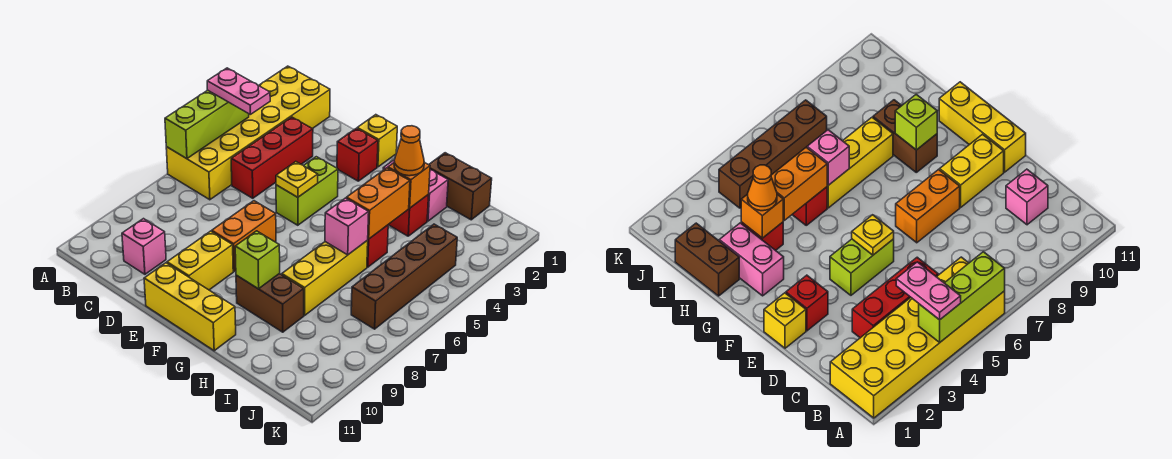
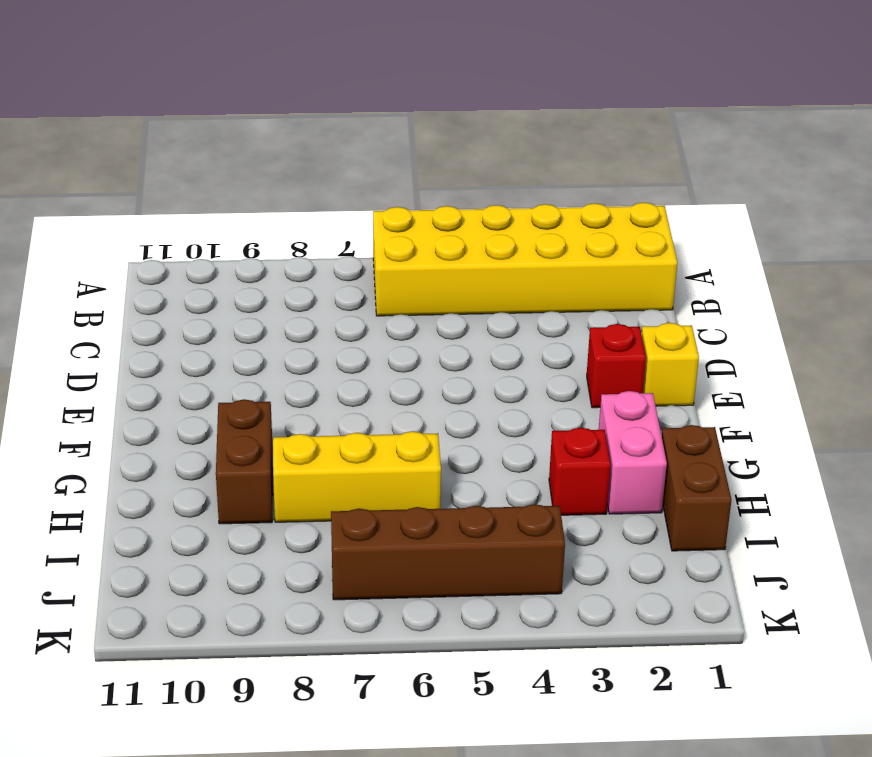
none -> red brick C3:C5 level 1
none -> pink brick C10 level 1
none -> lime brick E4:E5 level 1

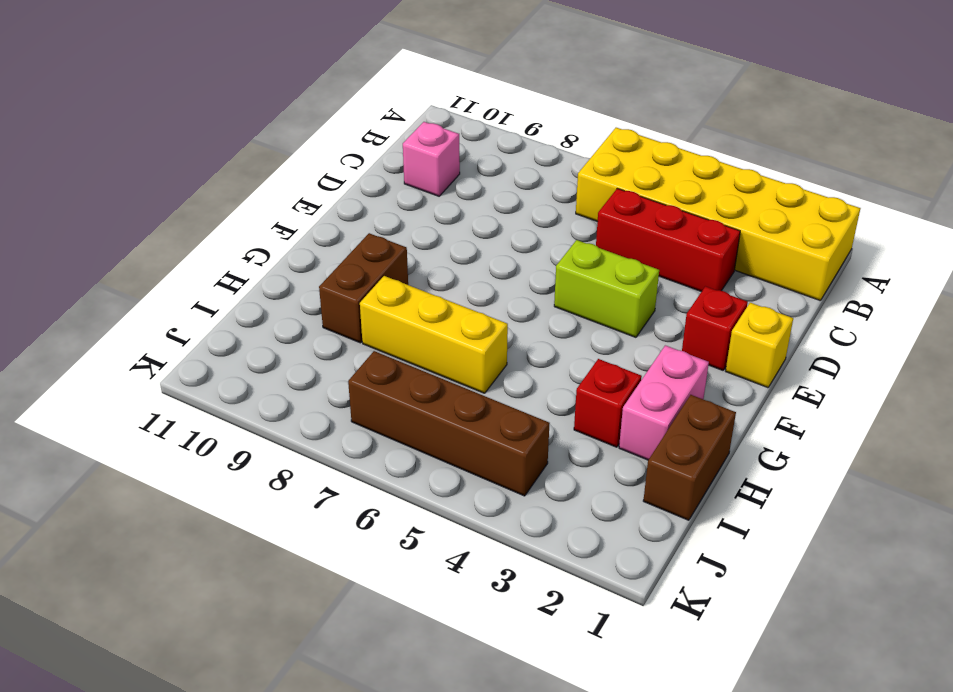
none -> orange brick E7:E8 level 1
none -> yellow brick E9:E10 level 1
none -> yellow brick E11:G11 level 1

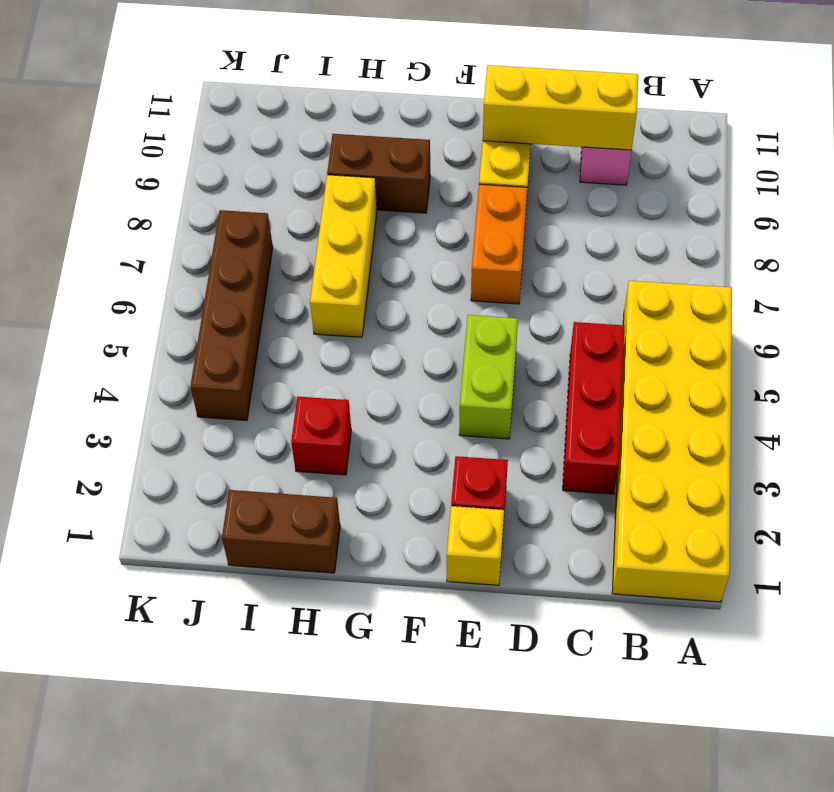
yellow brick C10:E10 level 2 -> yellow brick E11:G11 level 1
none -> pink brick G2:H2 level 1
none -> red brick H5 level 1
none -> lime brick A4:A6 level 2

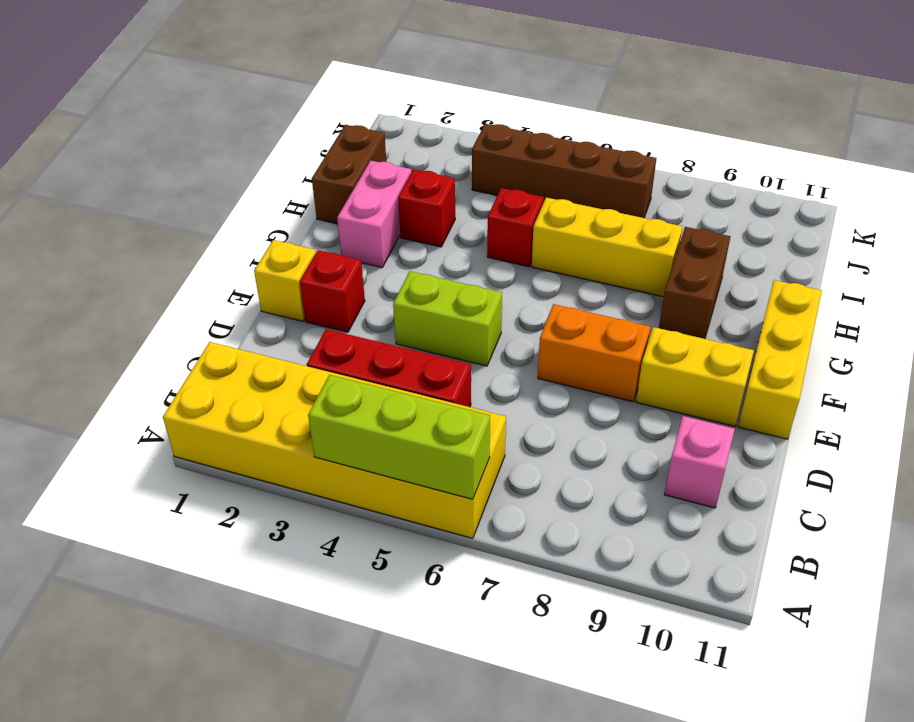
none -> yellow plate E5 level 2
none -> lime brick G9 level 2
none -> orange brick H3 level 2

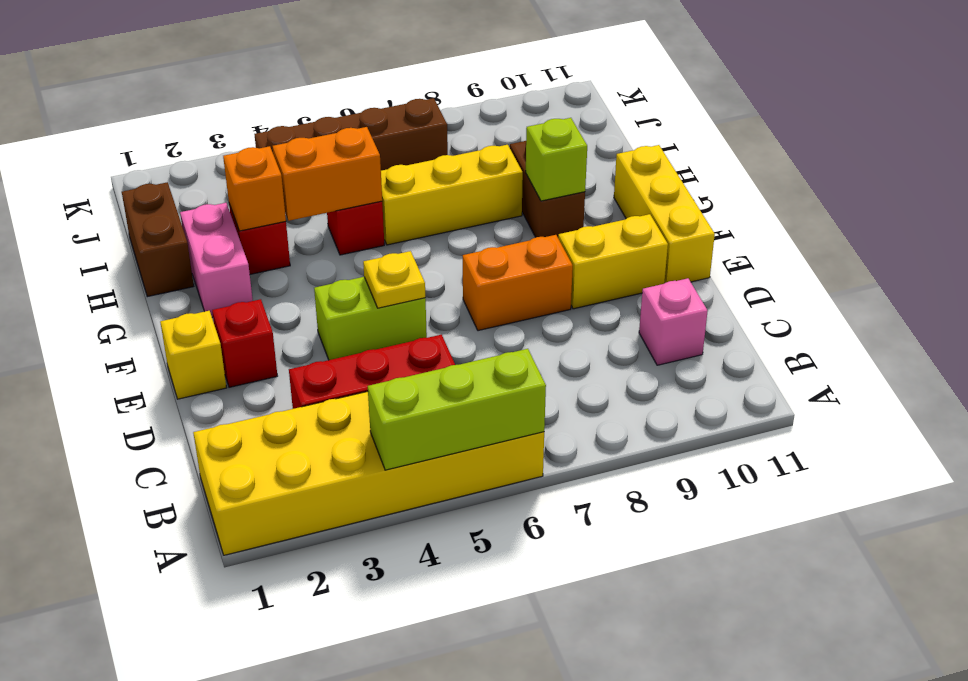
none -> pink brick H6 level 2
none -> pink plate A4:B4 level 3
none -> orange cone H3 level 3

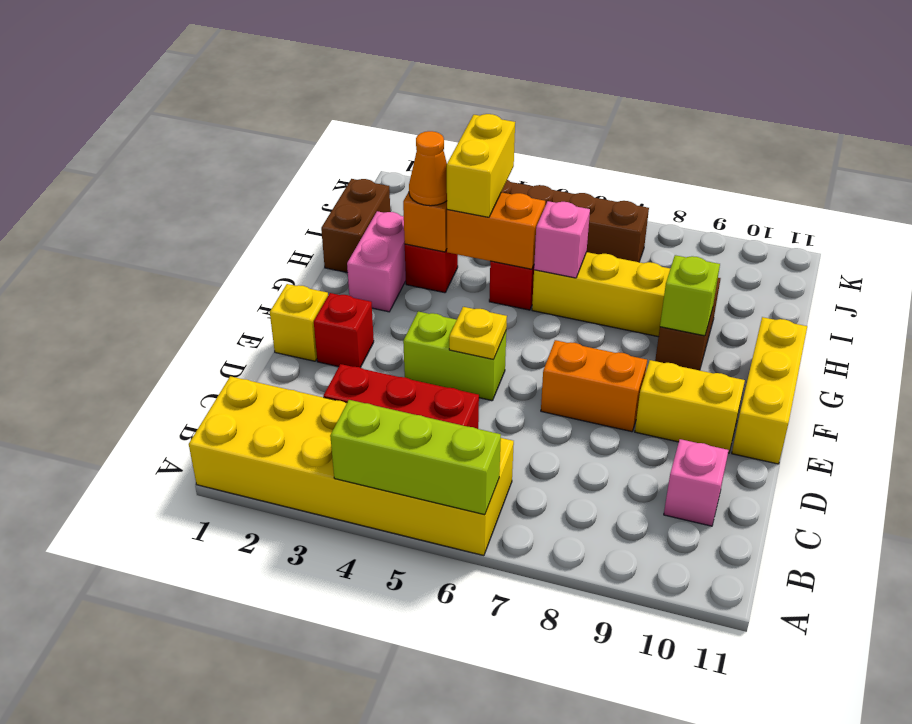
yellow brick H4:I4 level 3 -> none
none -> pink plate A4:B4 level 3

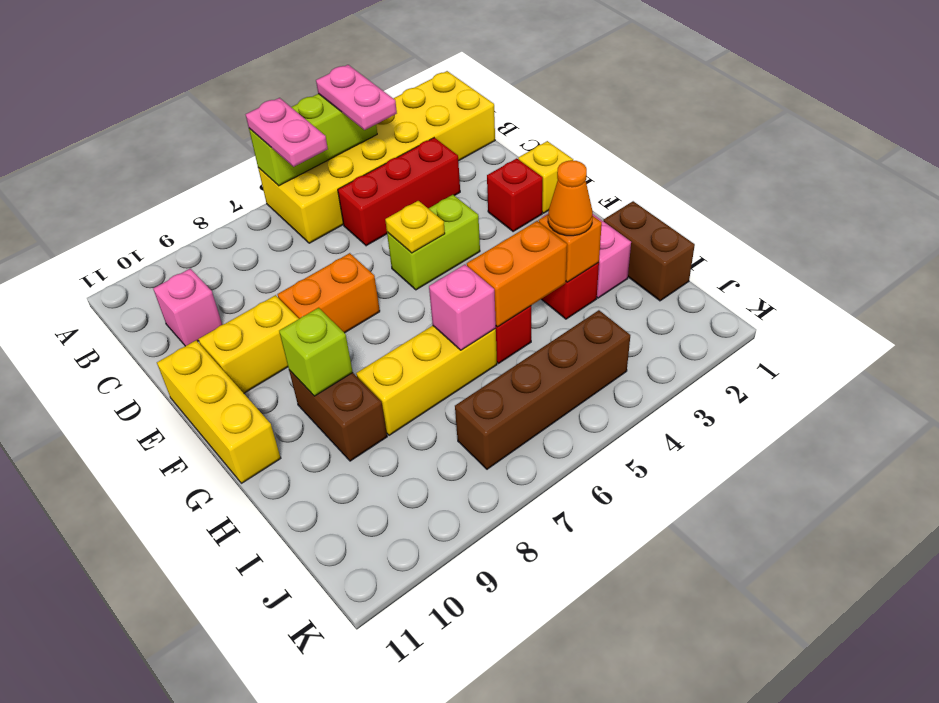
pink plate A6:B6 level 3 -> none

